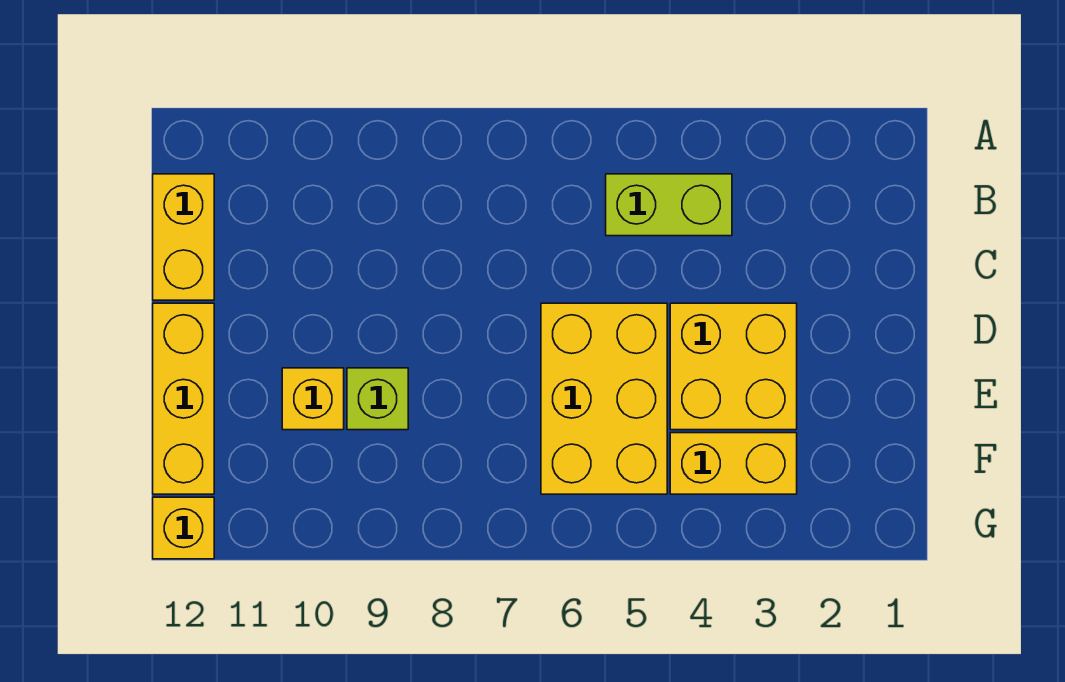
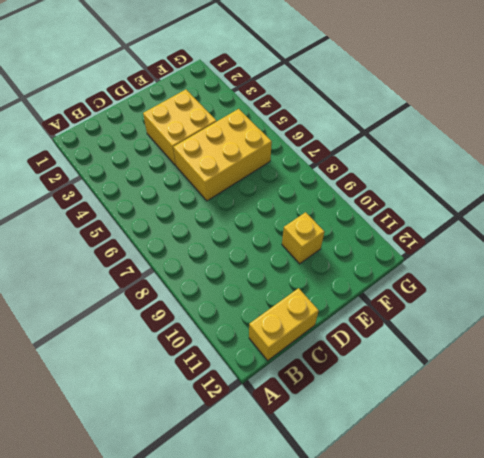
none -> lime brick B4:B5 level 1
none -> yellow brick D12:F12 level 1

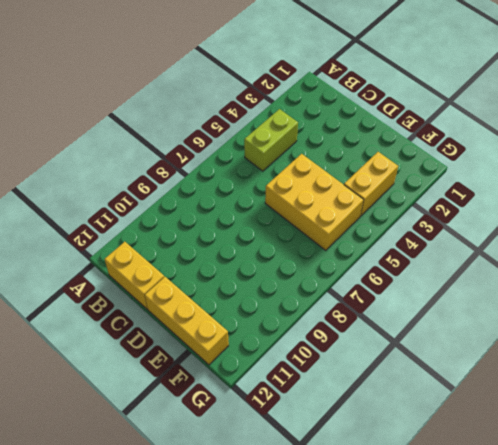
none -> yellow brick D3:E4 level 1
none -> lime brick E9 level 1

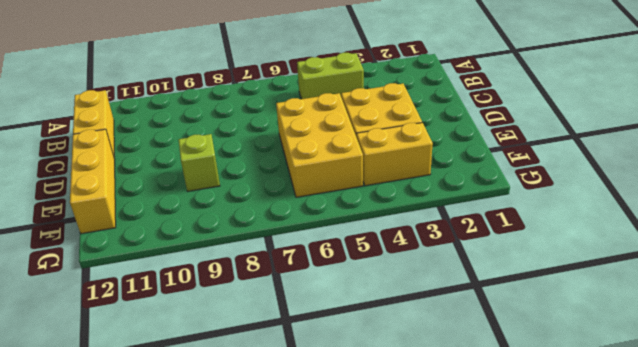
none -> yellow brick E10 level 1
none -> yellow brick G12 level 1

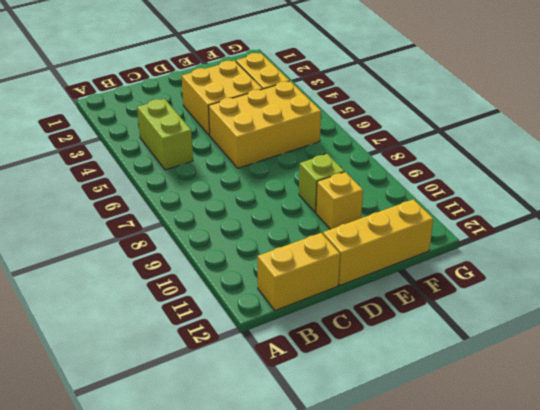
none -> yellow brick G12 level 1

